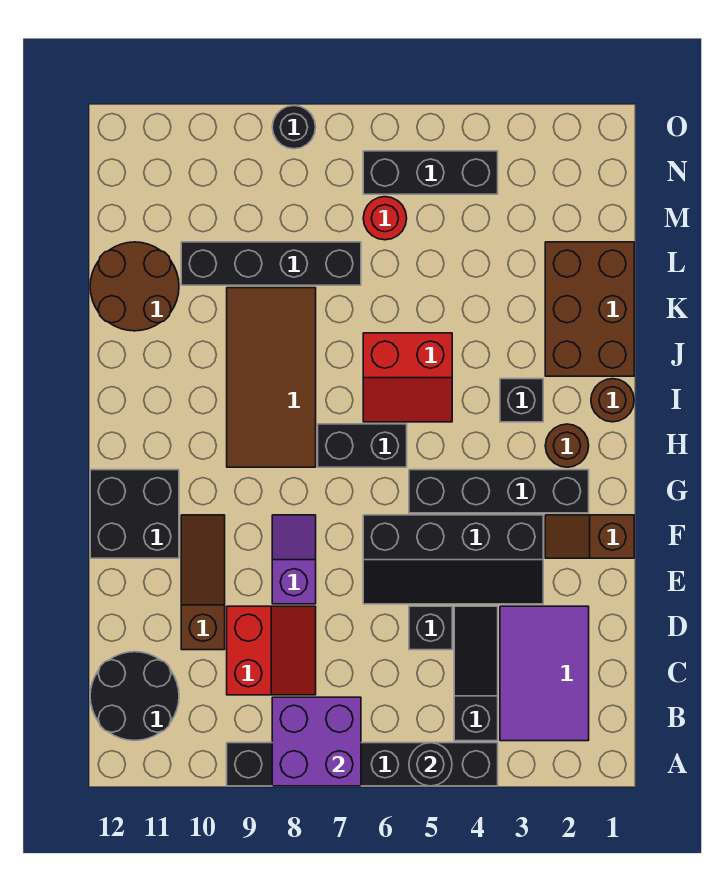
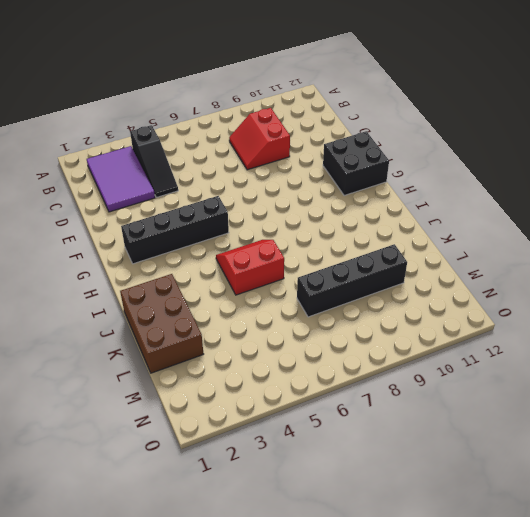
none -> black brick A4:A9 level 1
none -> black round brick B11:C12 level 1
none -> black brick D5 level 1

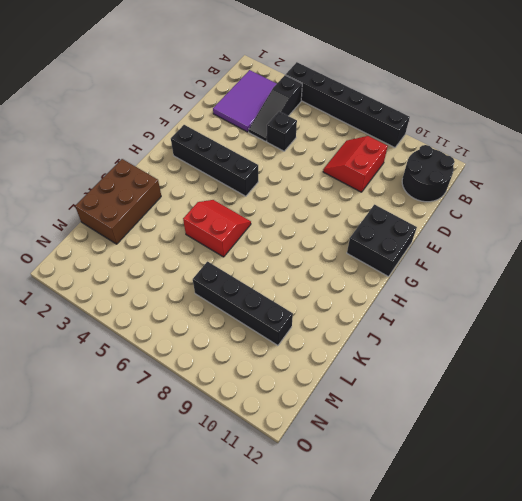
none -> brown slope D10:F10 level 1 top D
none -> black slope E3:F6 level 1 top F
none -> purple slope E8:F8 level 1 top E

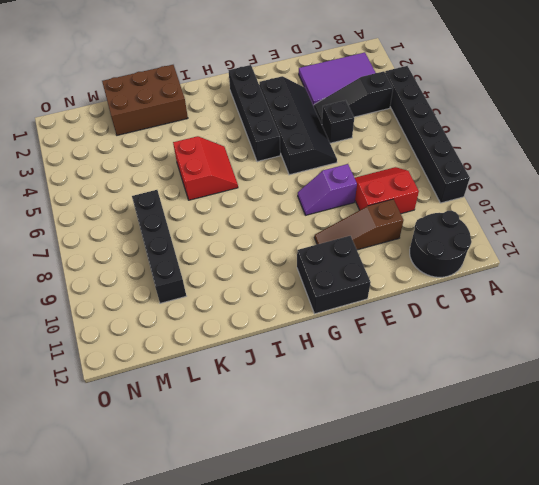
none -> brown slope F1:F2 level 1 top 1
none -> brown round brick H2 level 1
none -> black brick H6:H7 level 1

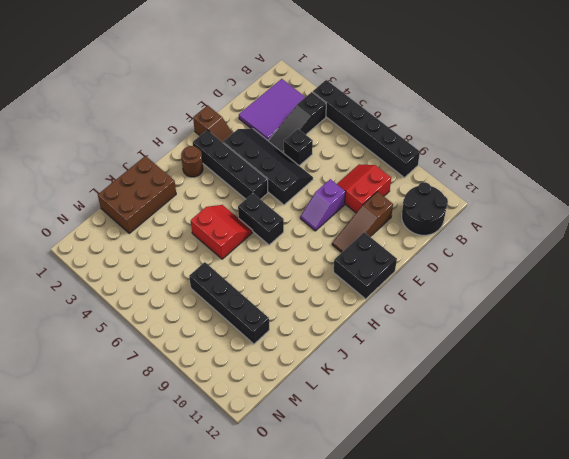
none -> brown tile H8:K9 level 1
none -> brown round brick I1 level 1
none -> black brick I3 level 1

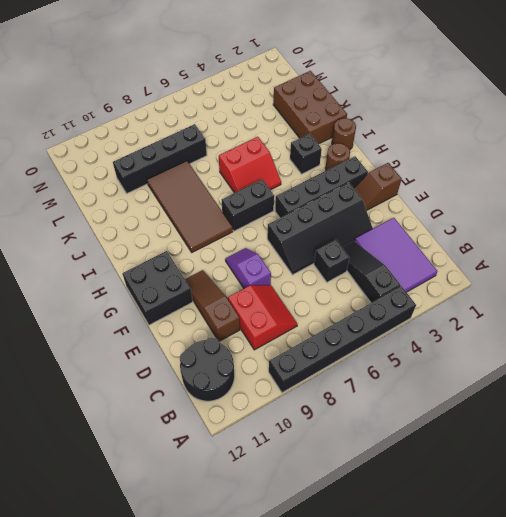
none -> brown round brick K11:L12 level 1
none -> red round brick M6 level 1
none -> black brick N4:N6 level 1

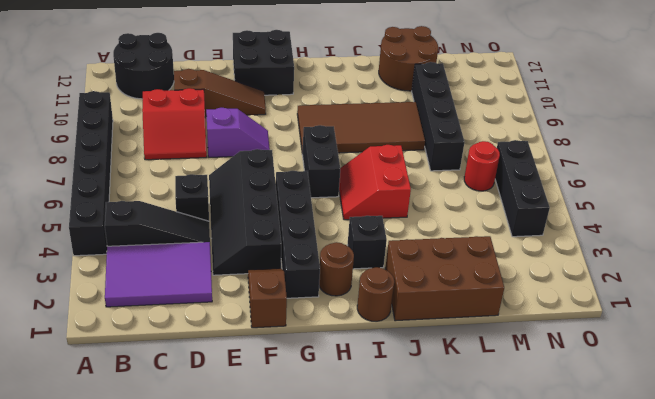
none -> black round brick O8 level 1
none -> black round brick A5 level 2
none -> purple brick A7:B8 level 2

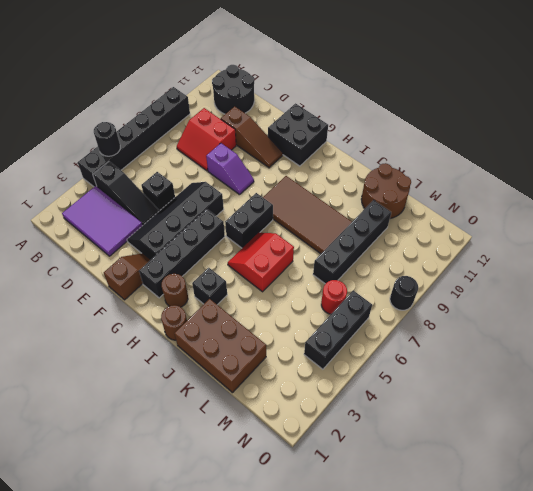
none -> purple brick A7:B8 level 2

